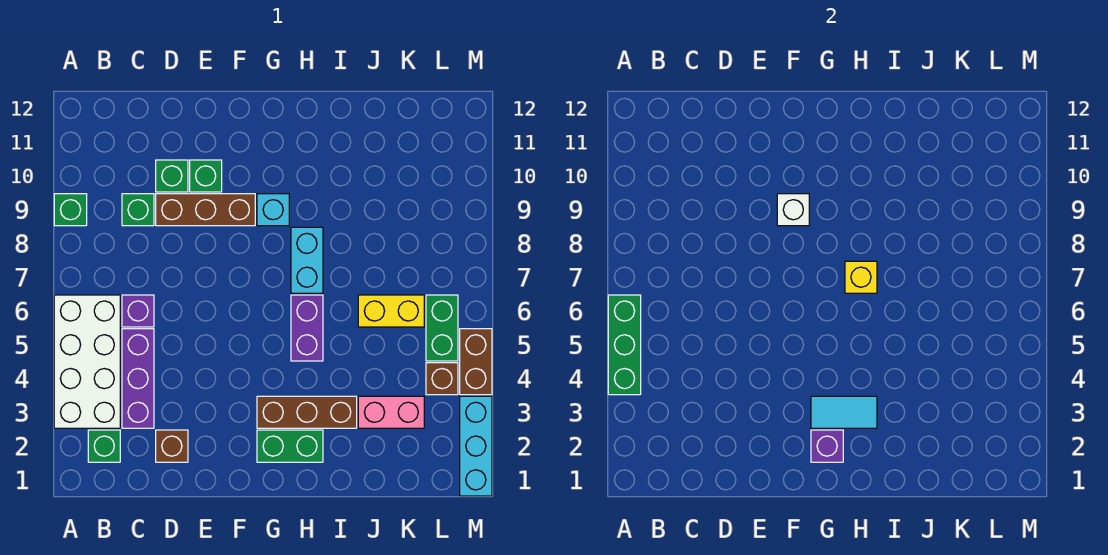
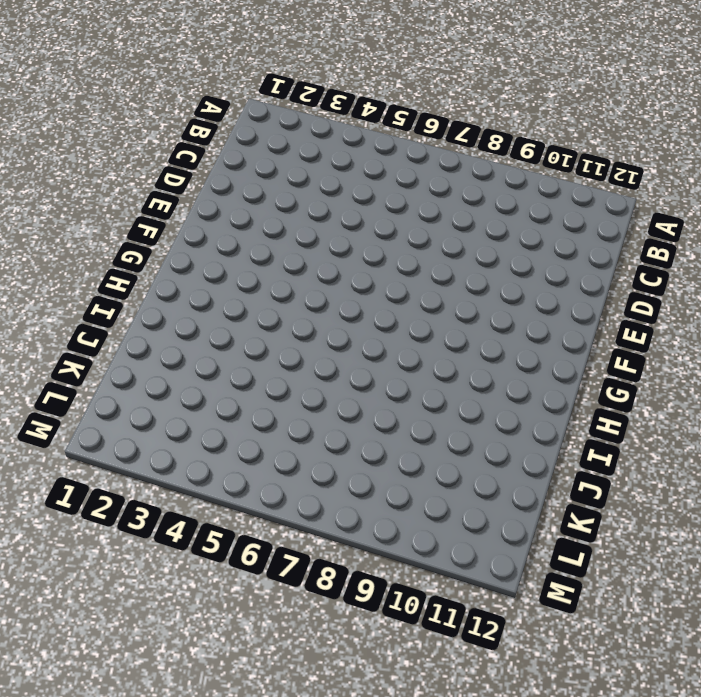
none -> white brick A3:B6 level 1
none -> green brick A9 level 1
none -> green brick B2 level 1

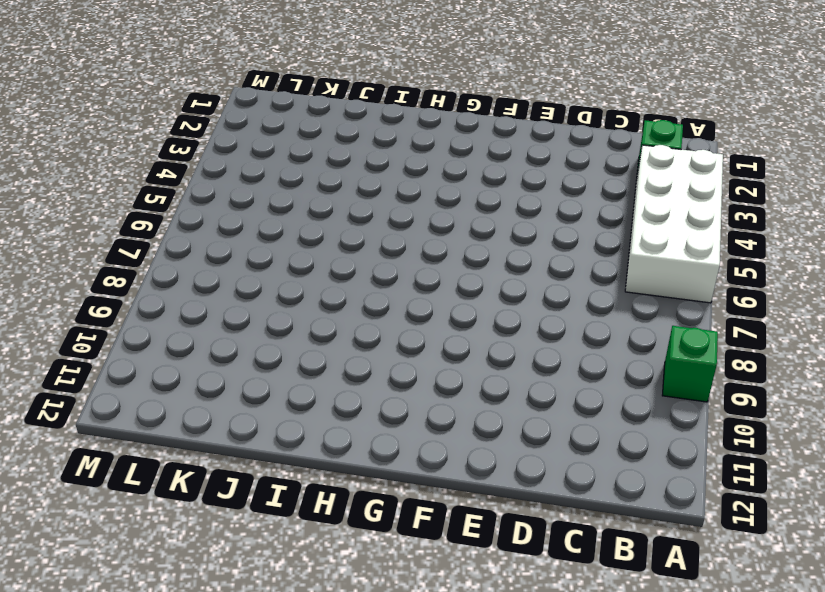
none -> purple brick C3:C5 level 1
none -> purple brick C6 level 1
none -> green brick C9 level 1

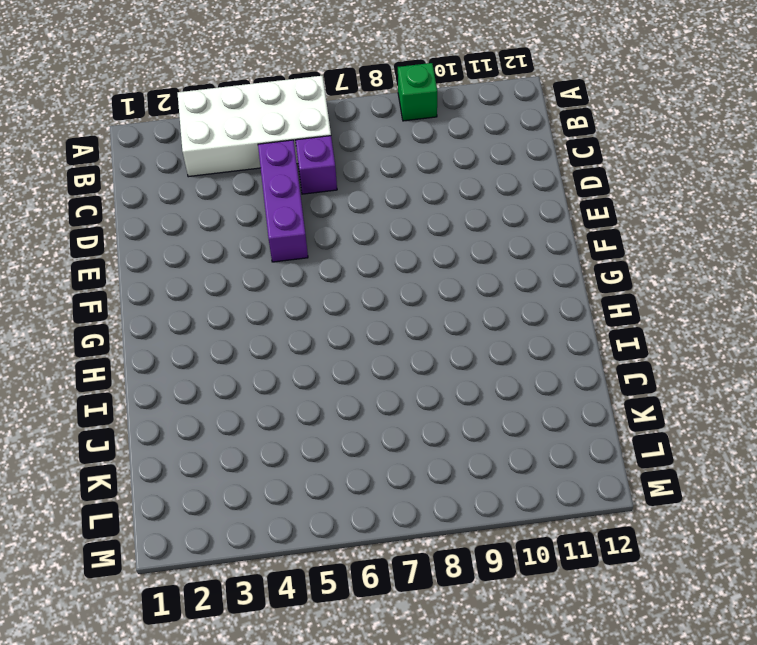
purple brick C5:E5 level 1 -> purple brick C3:C5 level 1
none -> green brick B2 level 1
none -> green brick C9 level 1
none -> brown brick D2 level 1

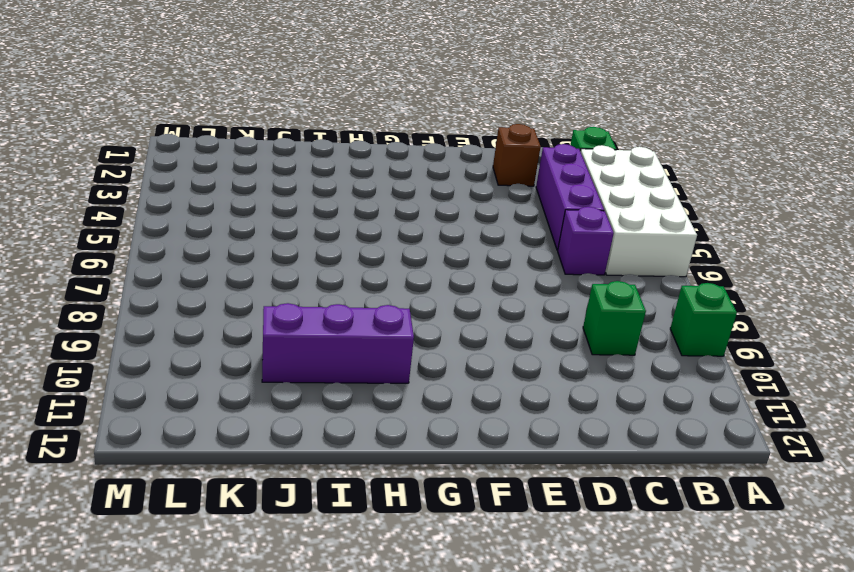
purple brick H10:J10 level 1 -> none
none -> brown brick D9:F9 level 1
none -> green brick D10 level 1
none -> green brick E10 level 1

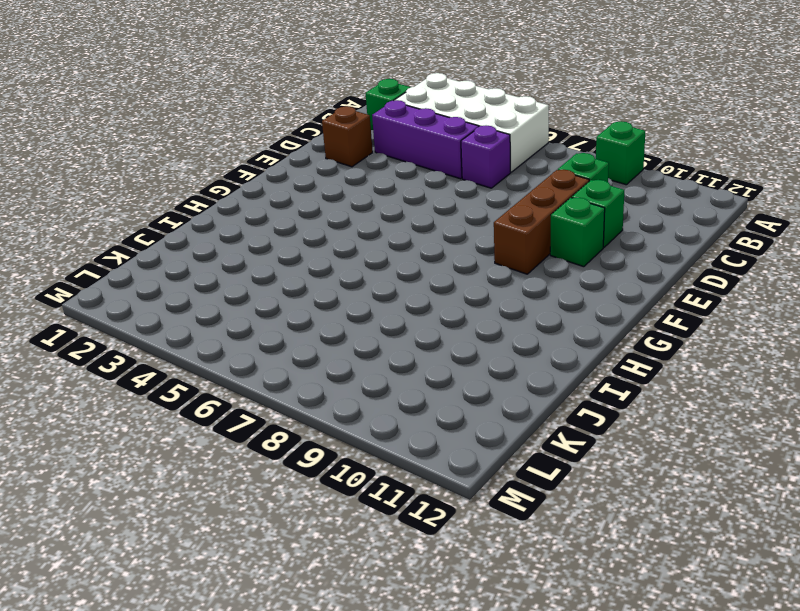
none -> green brick G2:H2 level 1
none -> brown brick G3:I3 level 1
none -> cyan brick G9 level 1

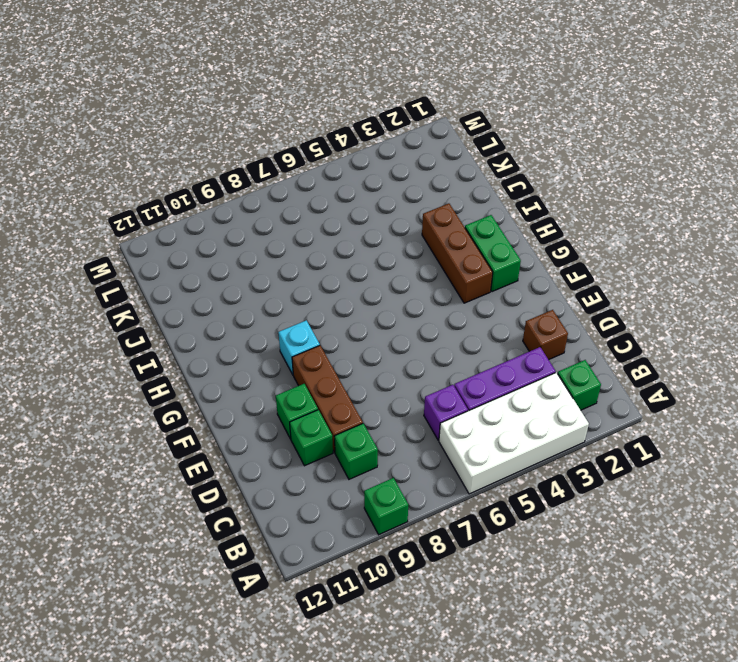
none -> purple brick H5:H6 level 1
none -> cyan brick H7:H8 level 1
none -> pink brick J3:K3 level 1

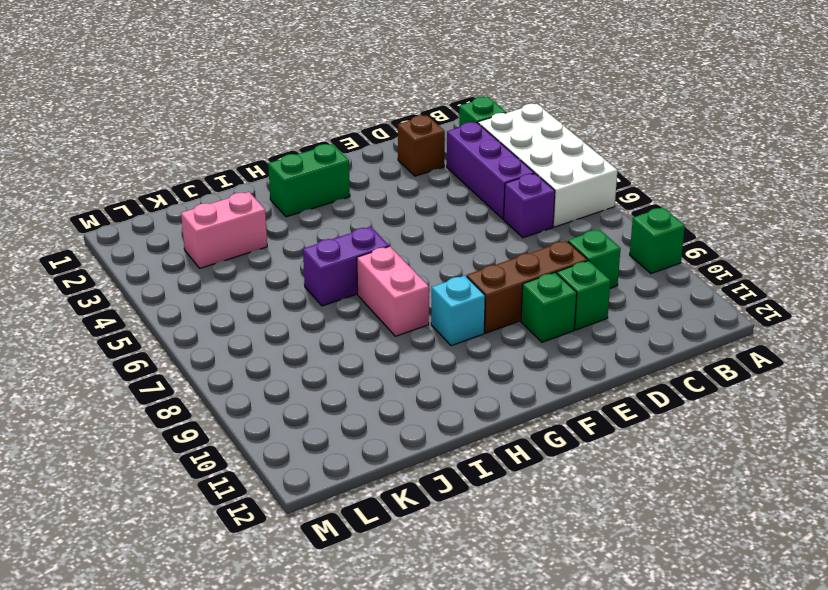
purple brick H6:I6 level 1 -> purple brick H5:H6 level 1
pink brick H7:H8 level 1 -> cyan brick H7:H8 level 1
none -> brown brick G3:I3 level 1
none -> yellow brick J6:K6 level 1
none -> brown brick L4 level 1

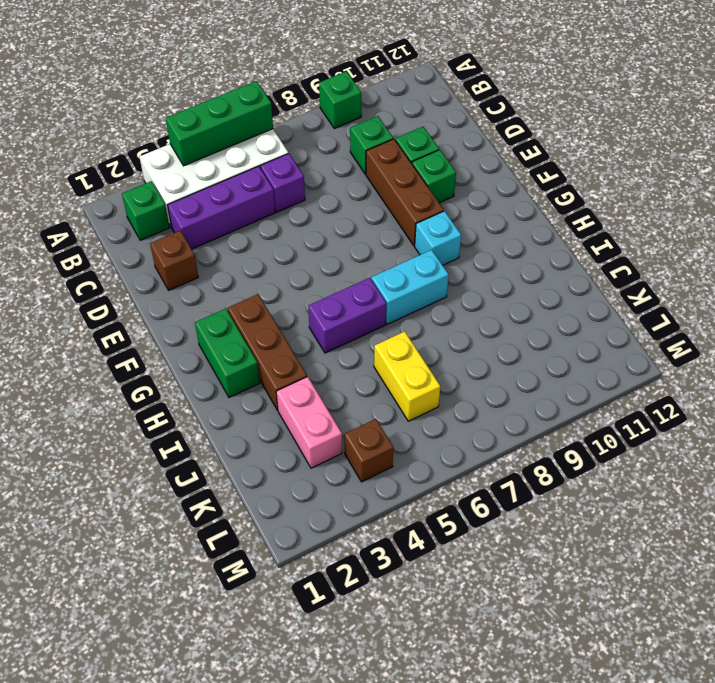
none -> green brick L5:L6 level 1
none -> cyan brick M1:M3 level 1
none -> brown brick M4:M5 level 1

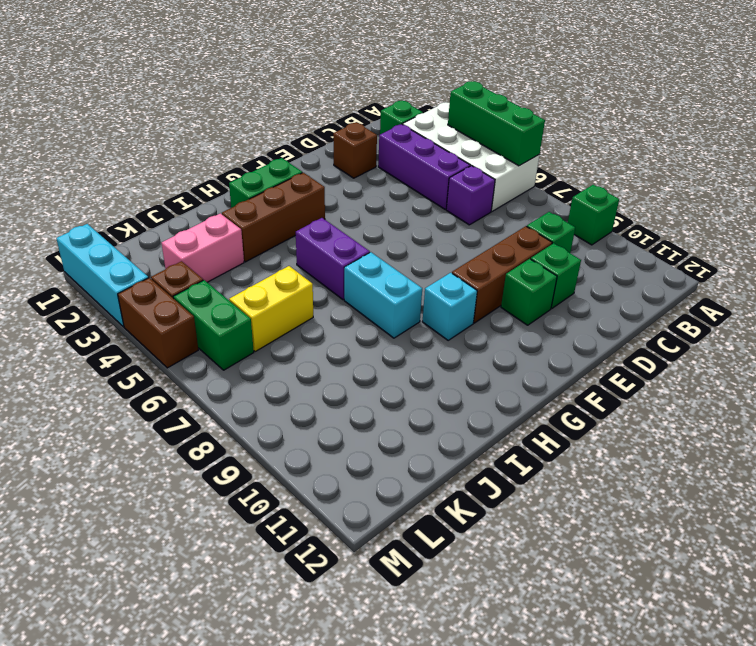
none -> white brick F9 level 2
none -> purple brick G2 level 2
none -> cyan tile G3:H3 level 2

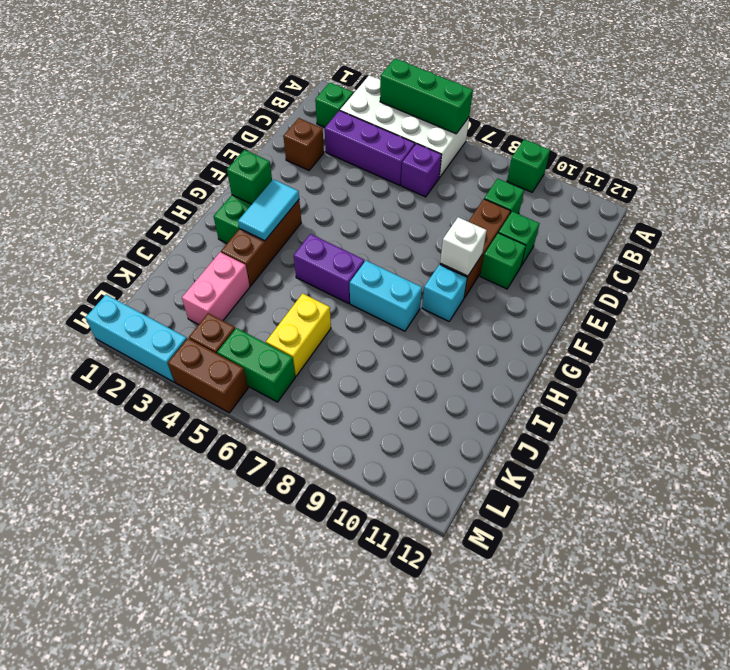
green brick G2 level 2 -> purple brick G2 level 2
none -> yellow brick H7 level 2

